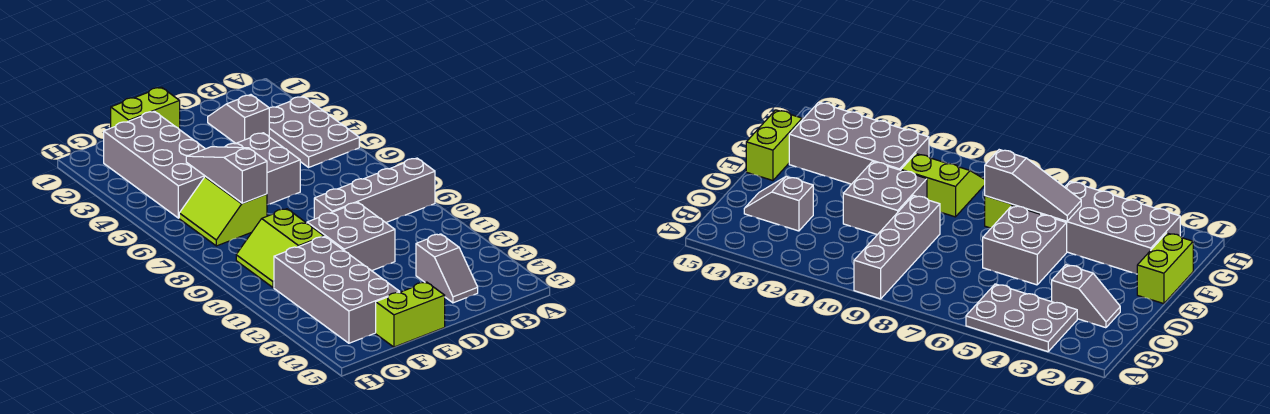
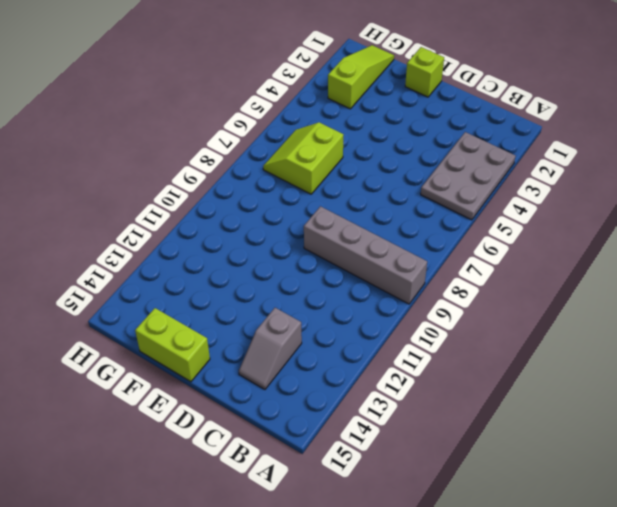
lime brick E1 level 1 -> lime brick E1:F1 level 1
lime slope G1:G3 level 1 top 3 -> grey brick F2:G5 level 1
none -> grey slope C2:C3 level 1 top 3
none -> grey brick D5:E6 level 1
none -> grey brick D10:E11 level 1

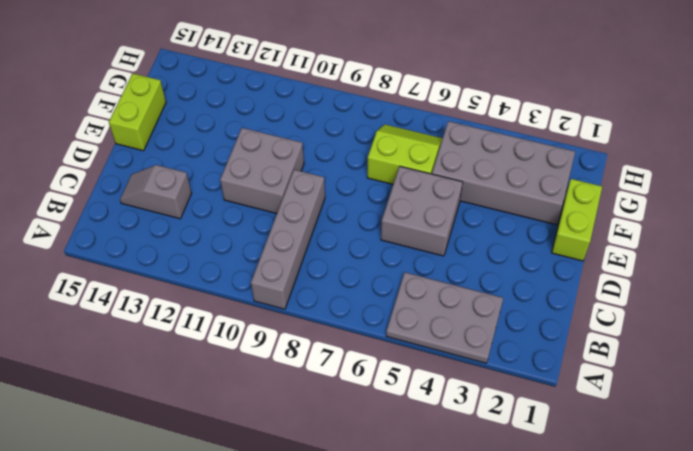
none -> grey slope C2:C3 level 1 top 3
none -> lime slope F9:G10 level 1 top F
none -> grey brick F11:G14 level 1

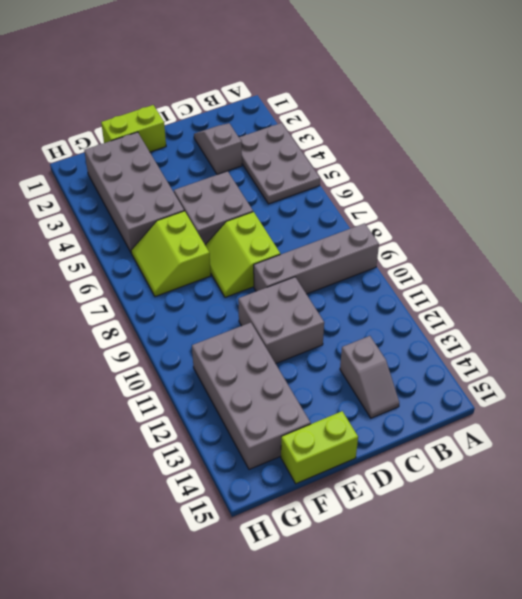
lime slope D7:E8 level 1 top D -> lime slope F9:G10 level 1 top F
none -> grey slope F5:F7 level 2 top 7

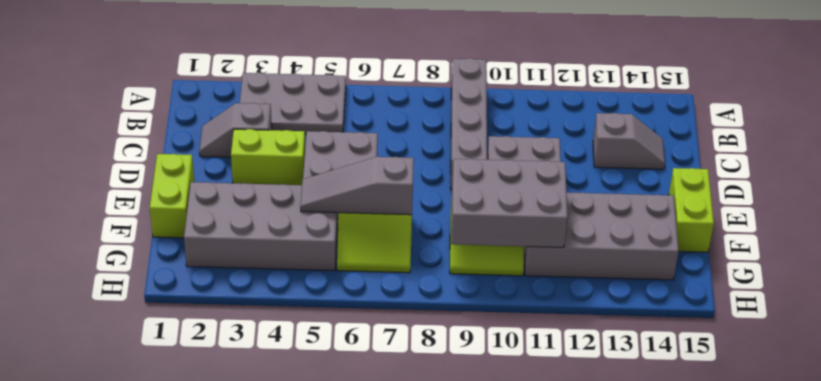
lime brick D3:D4 level 1 -> none
grey brick F9:G11 level 2 -> none

